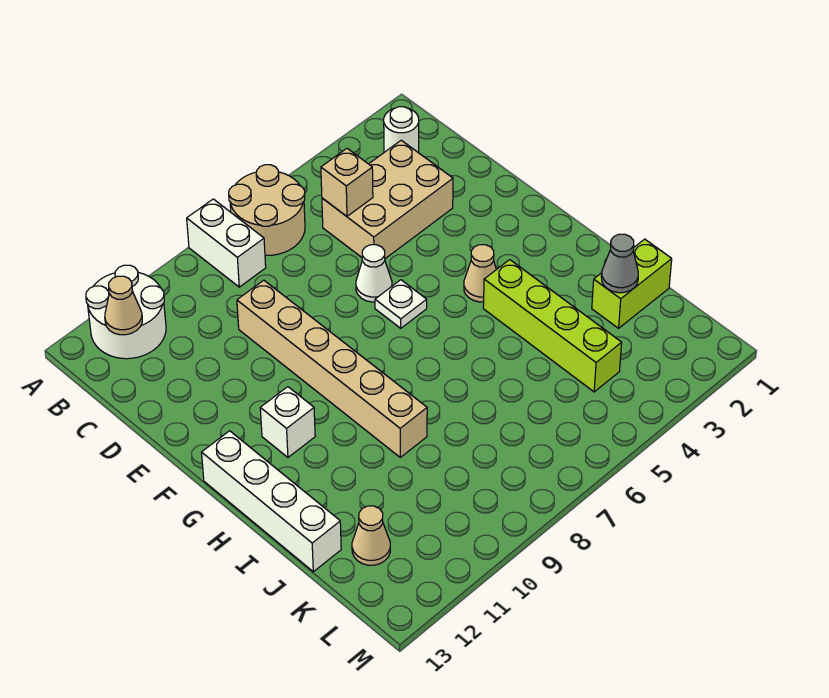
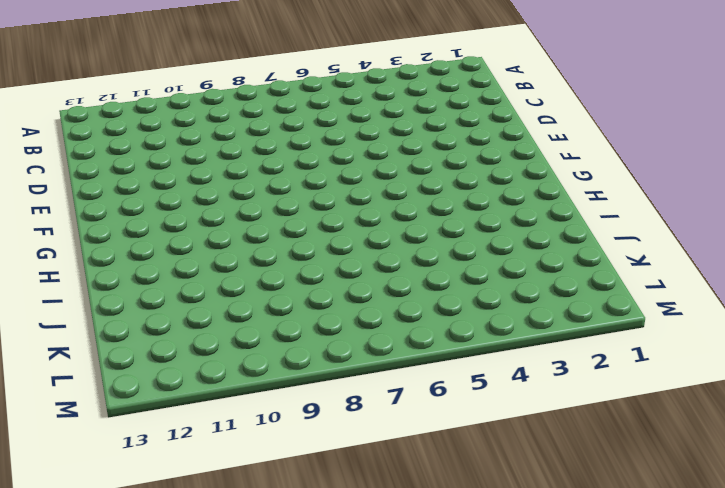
none -> tan round brick A6:B7 level 1
none -> white brick A8:B8 level 1
none -> white round brick A11:B12 level 1

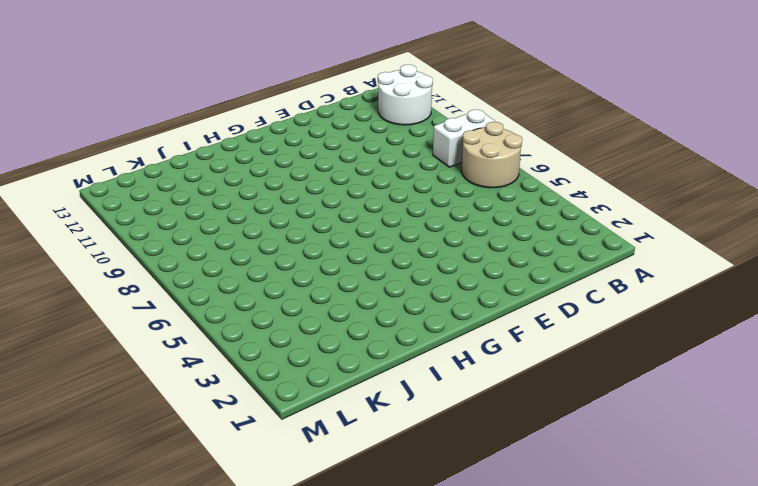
none -> white round brick B2 level 1
none -> tan brick C3:D5 level 1
none -> tan brick D9:I9 level 1

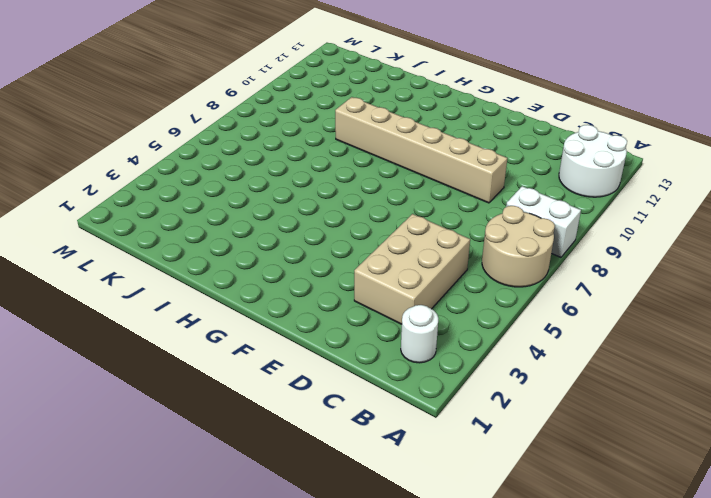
none -> white cone E6 level 1
none -> white plate F6 level 1
none -> tan cone G4 level 1

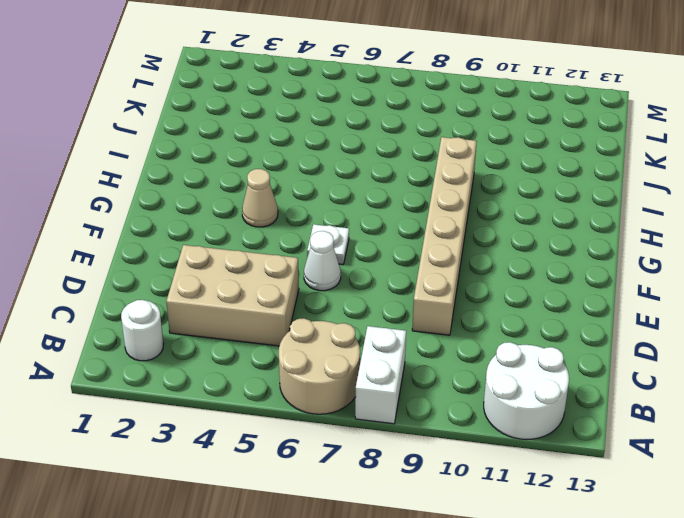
none -> white brick G11 level 1
none -> white brick G13:J13 level 1
none -> lime brick H4:K4 level 1

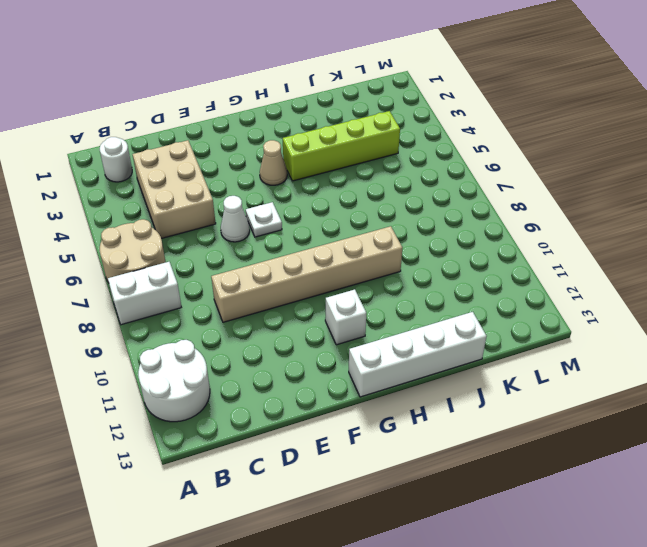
none -> lime brick J1:J2 level 1
none -> tan cone K12 level 1
none -> tan cone B12 level 2

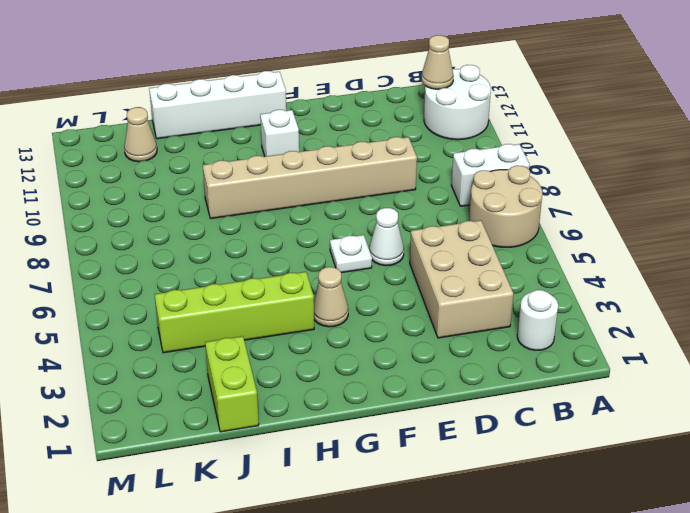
none -> tan brick C5 level 2
none -> grey cone J2 level 2

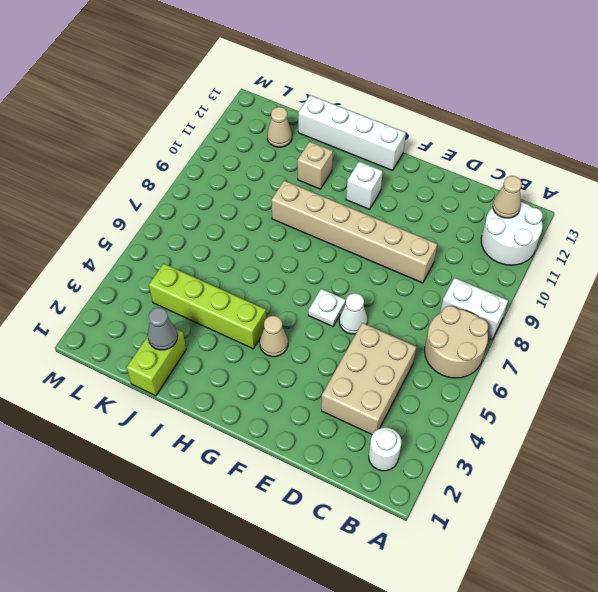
tan brick I11 level 1 -> tan brick C5 level 2

